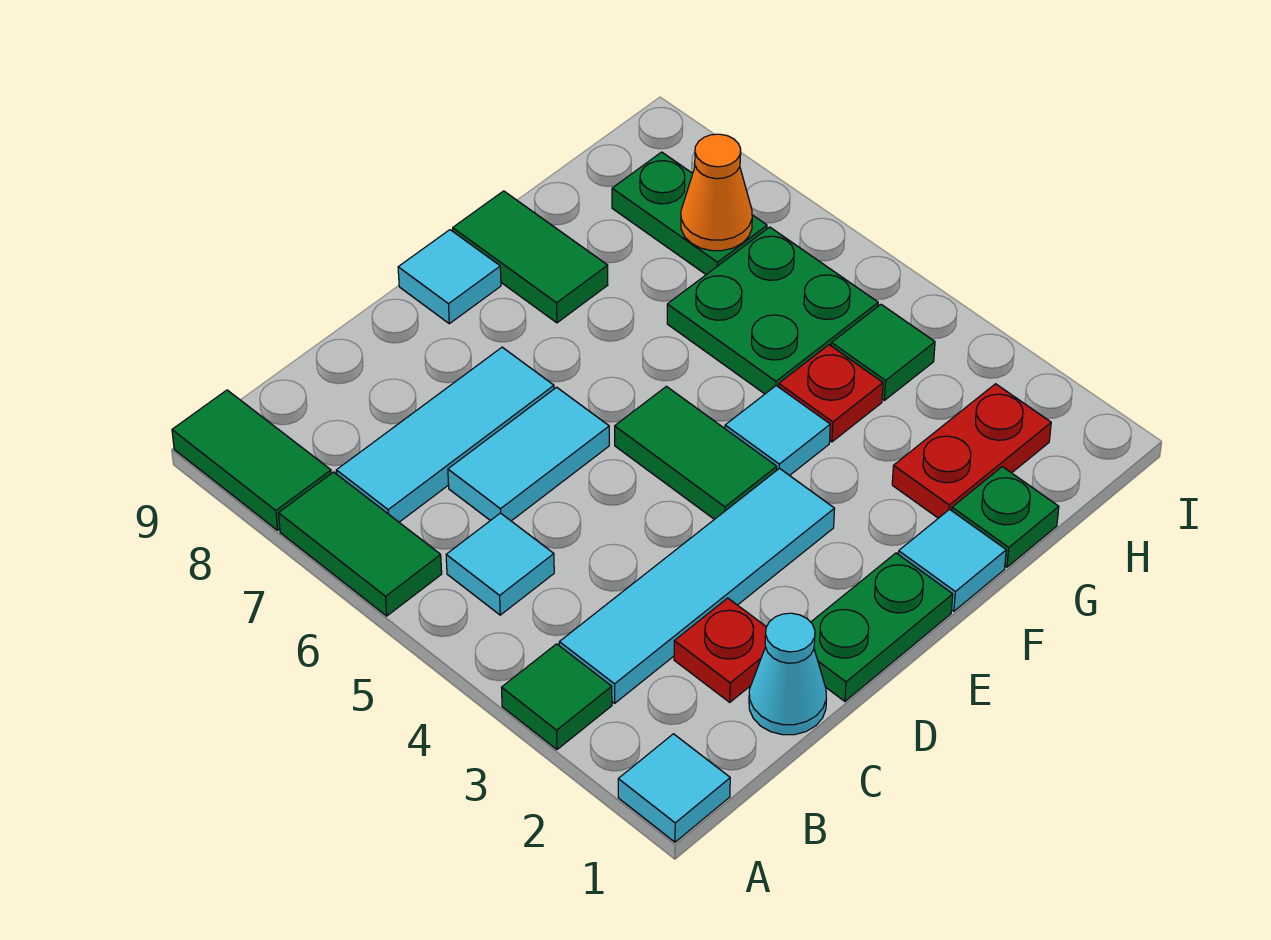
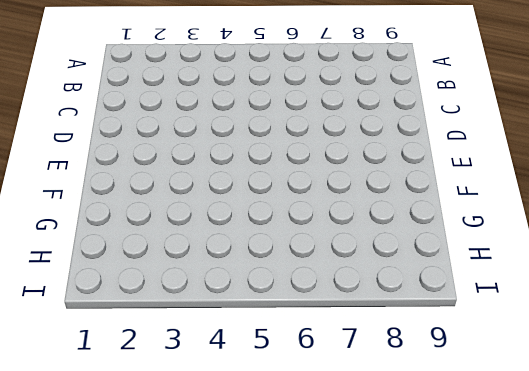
none -> cyan tile A1 level 1
none -> green tile A3 level 1
none -> green tile A6:A7 level 1

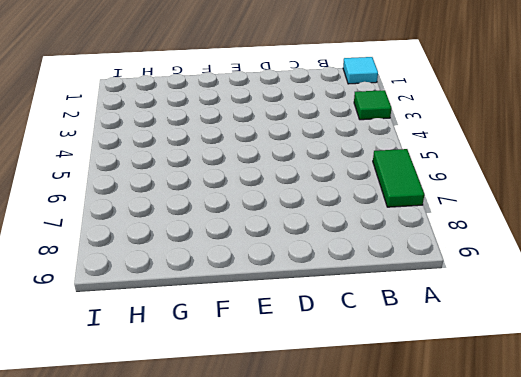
none -> green tile A8:A9 level 1
none -> cyan tile B3:E3 level 1
none -> cyan tile B5 level 1

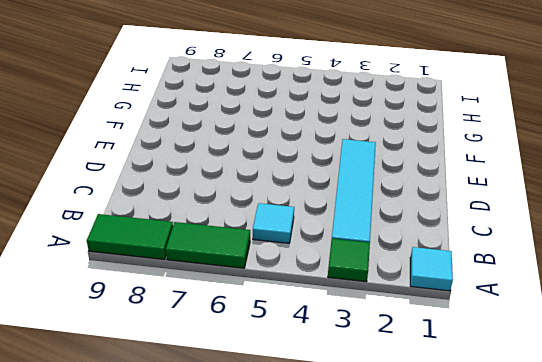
none -> cyan tile B7:D7 level 1
none -> cyan cone C1 level 1
none -> red plate C2 level 1

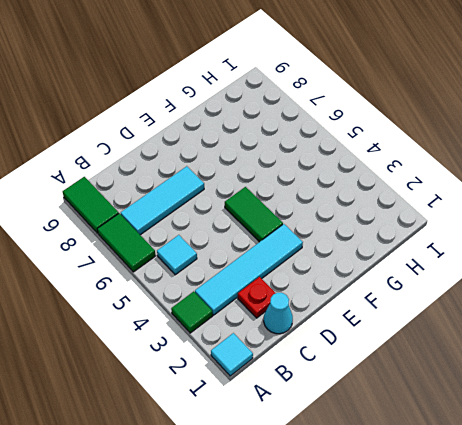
none -> cyan tile C6:D6 level 1
none -> green plate D1:E1 level 1
none -> cyan tile E9 level 1

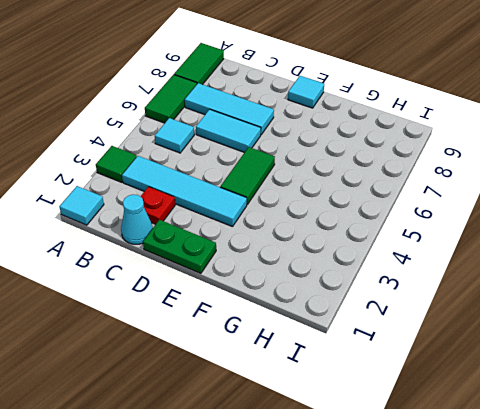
none -> cyan tile F1 level 1
none -> cyan tile F4 level 1
none -> green tile F8:F9 level 1

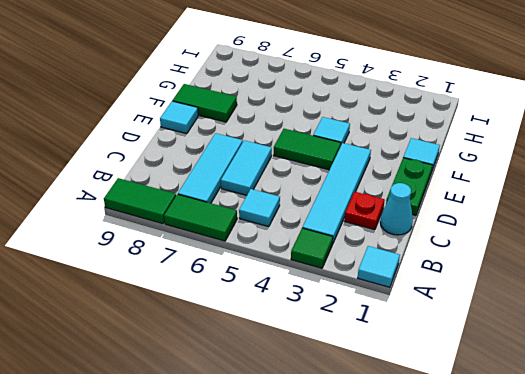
none -> green plate G1 level 1
none -> red plate G2:H2 level 1
none -> red plate G4 level 1

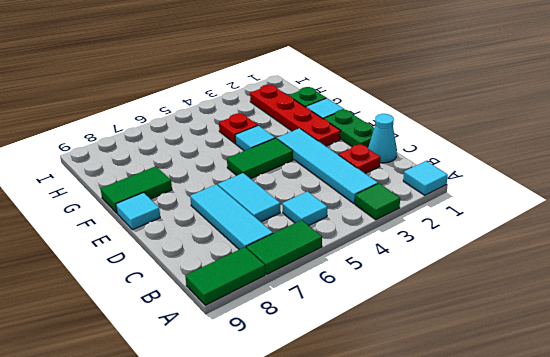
red plate E2:H2 level 1 -> red plate G2:H2 level 1
none -> green plate G5:H6 level 1
none -> green tile H4 level 1
none -> green plate H7:H8 level 1

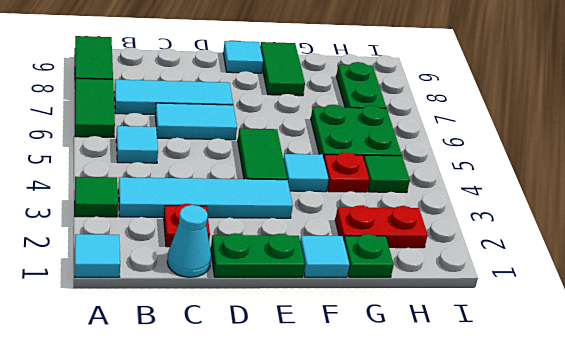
none -> orange cone H7 level 2

